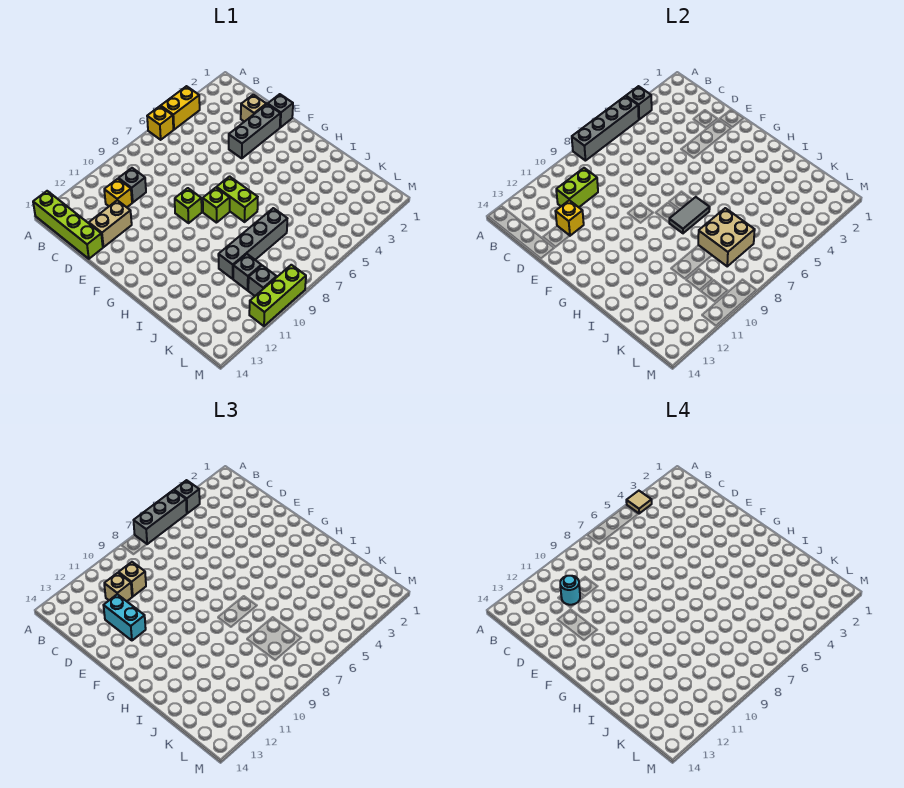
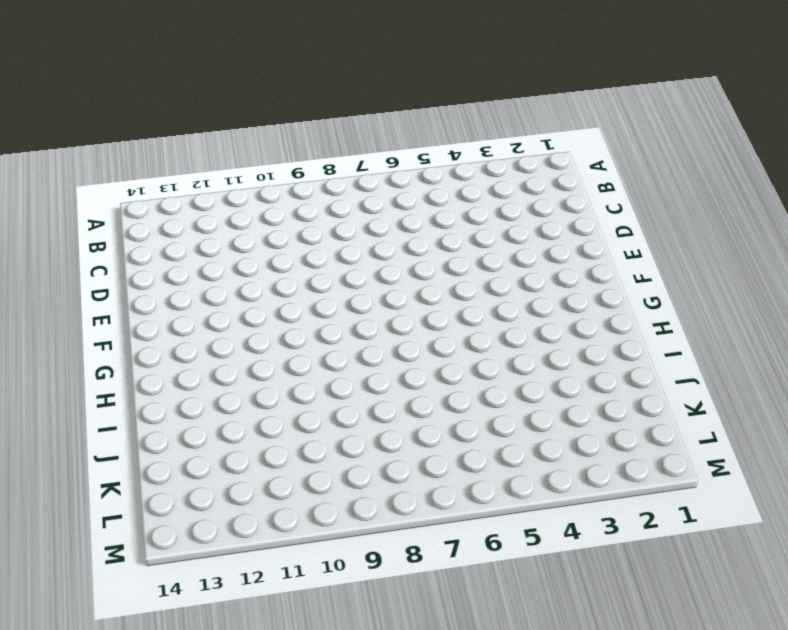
none -> yellow brick A4:A5 level 1
none -> yellow brick A6 level 1
none -> lime brick A14:D14 level 1

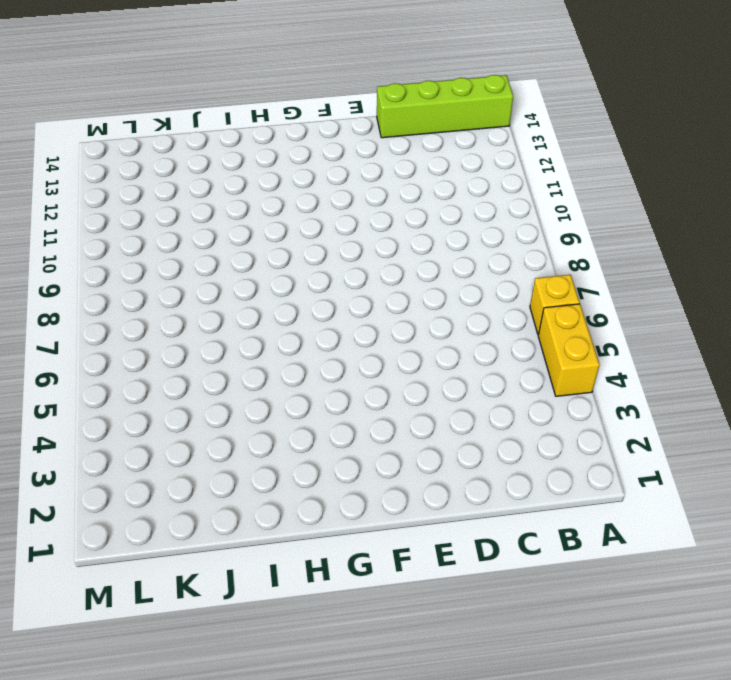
none -> grey brick C10 level 1
none -> yellow brick C11 level 1
none -> tan brick D2 level 1

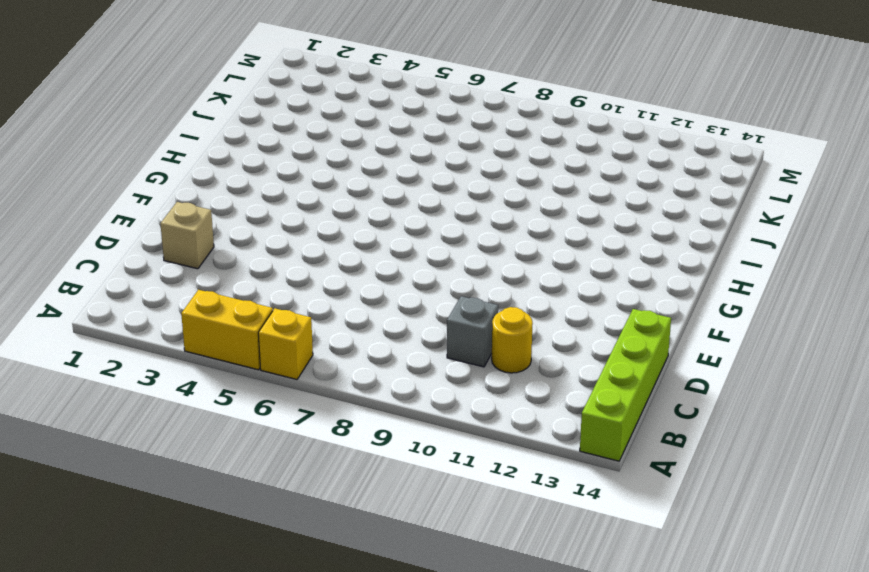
yellow round brick C11 level 1 -> yellow brick C11 level 1
none -> tan brick D12:D13 level 1
none -> grey brick E1 level 1
none -> grey brick E2:E4 level 1

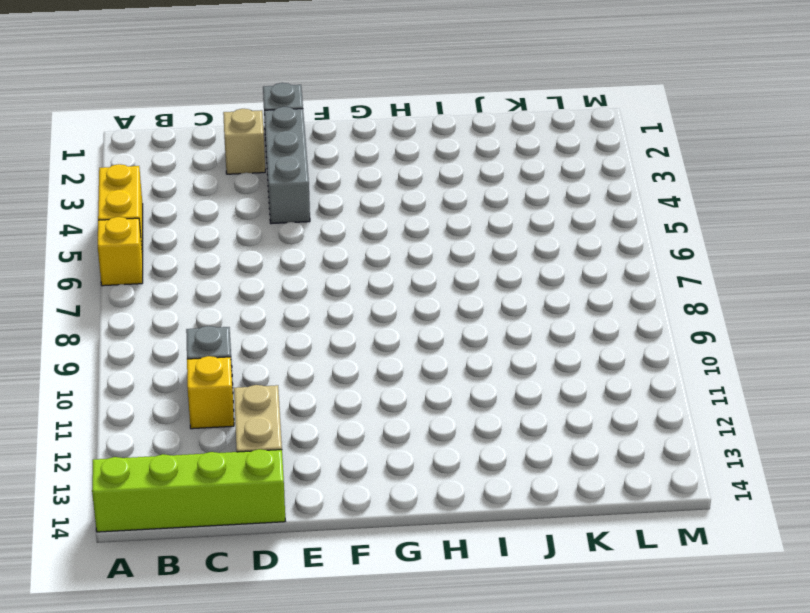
none -> lime brick F9 level 1
none -> lime brick G7:H7 level 1
none -> lime brick G8 level 1

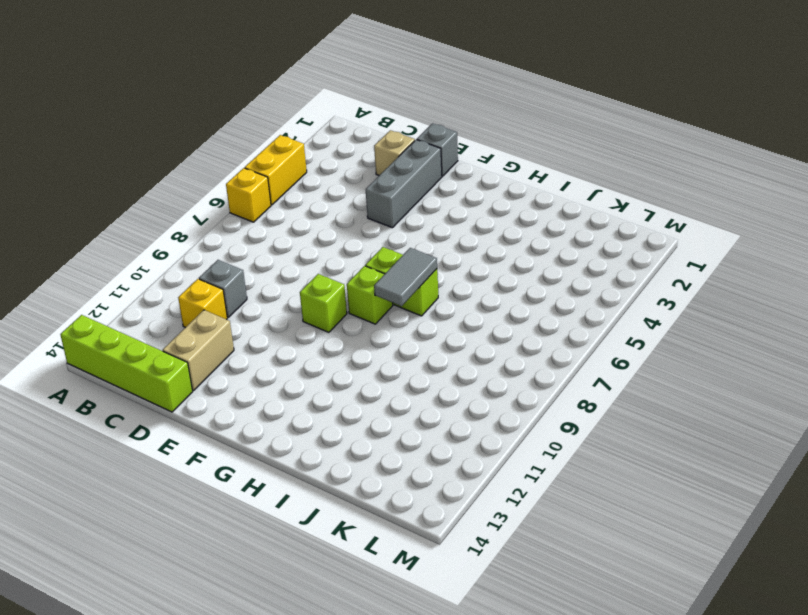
none -> grey brick J7:J10 level 1
none -> grey brick K10 level 1
none -> grey brick L10 level 1

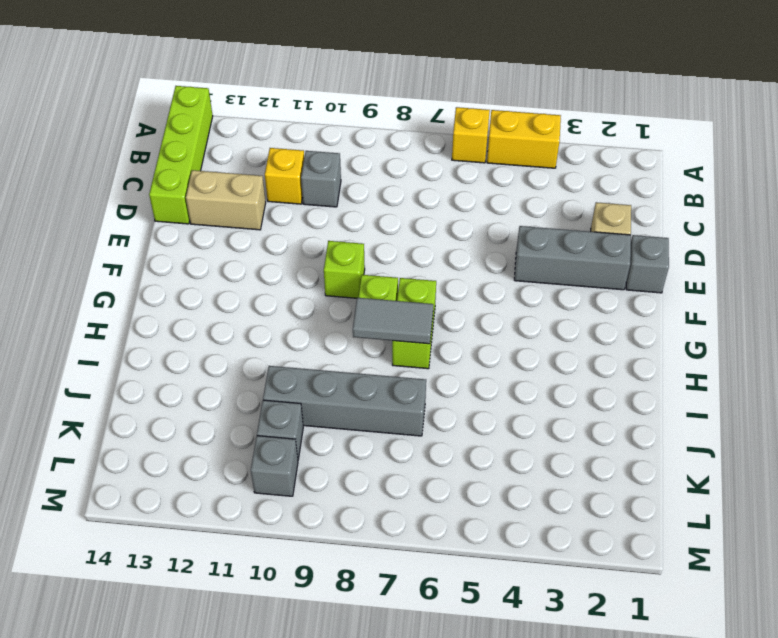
none -> lime brick M9:M11 level 1
none -> grey brick A4 level 2
none -> grey brick A5:A8 level 2

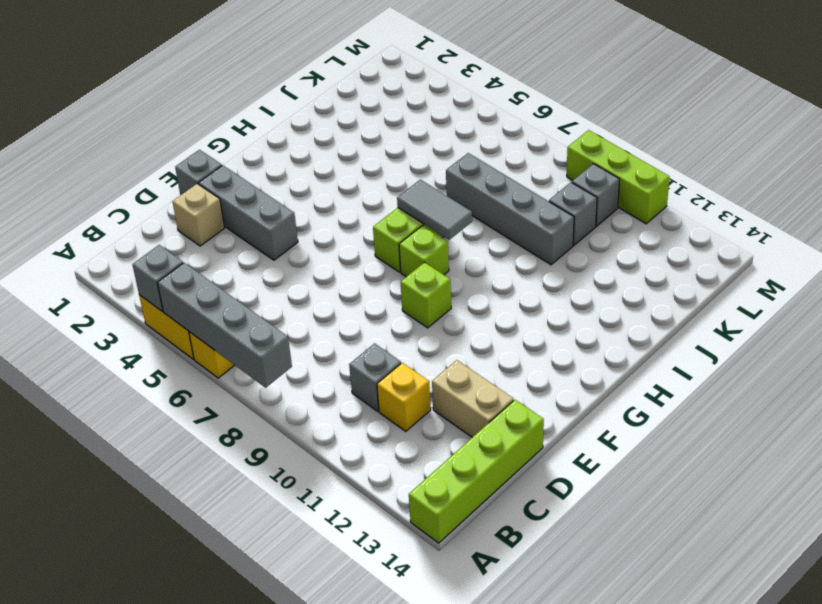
none -> lime brick C10:C11 level 2
none -> yellow brick D12 level 2
none -> tan brick J7:K8 level 2

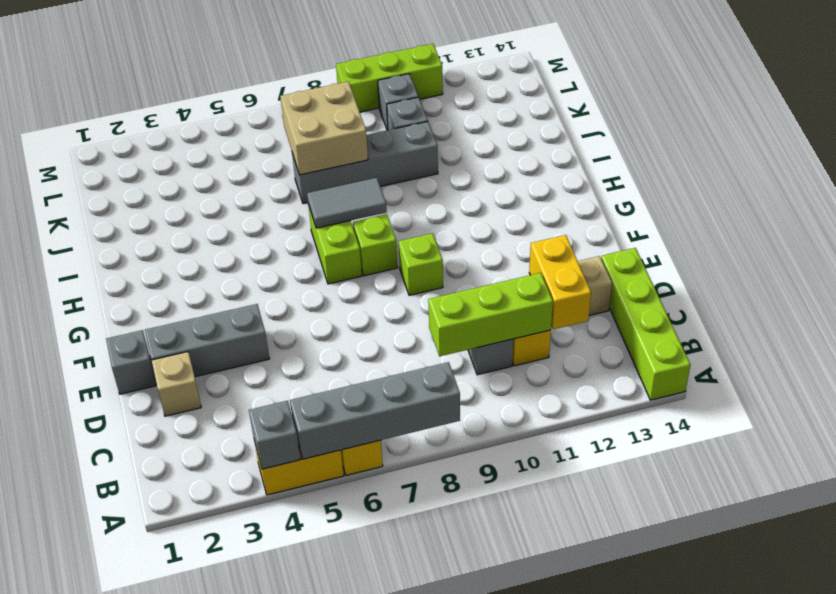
lime brick C9:C11 level 2 -> lime brick C10:C11 level 2
yellow brick C12:D12 level 2 -> yellow brick D12 level 2
none -> grey brick A4 level 3
none -> grey brick A5:A7 level 3
none -> tan brick C10 level 3

